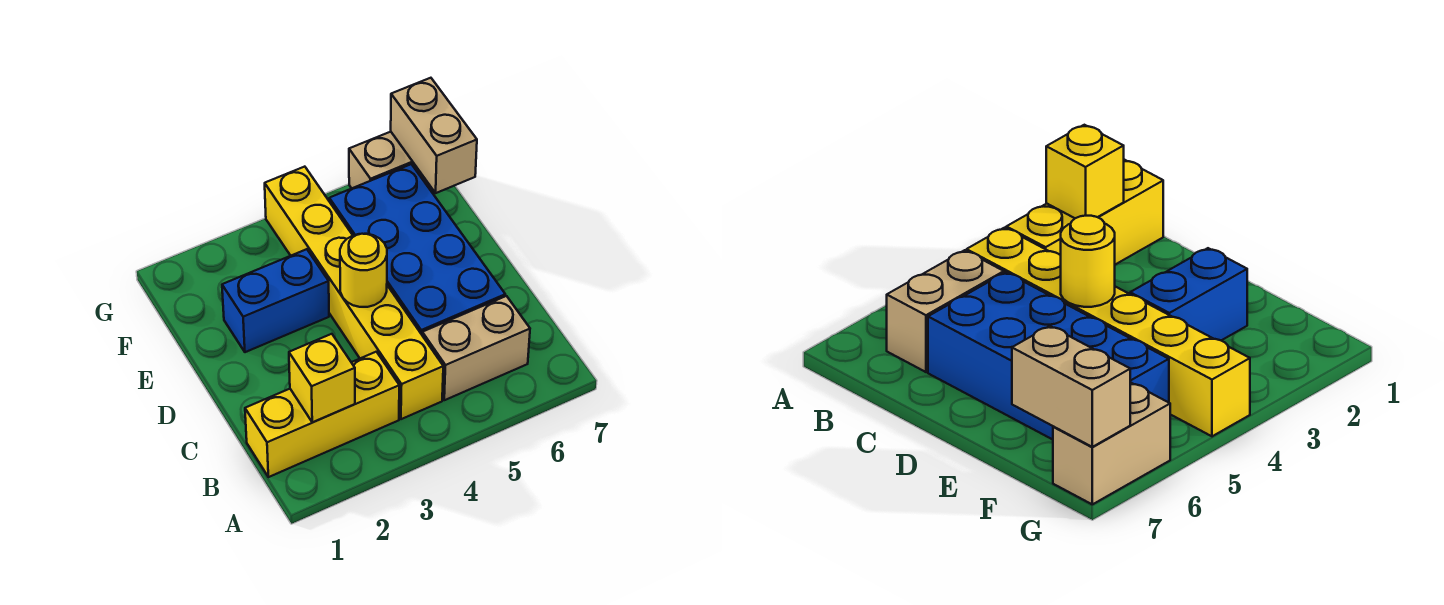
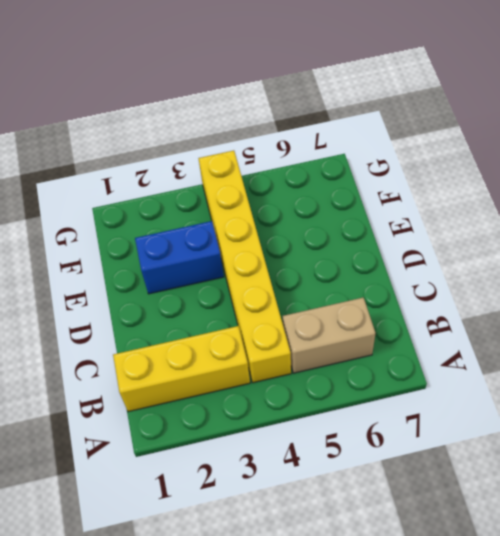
none -> blue brick C5:F6 level 1
none -> tan brick G6:G7 level 1

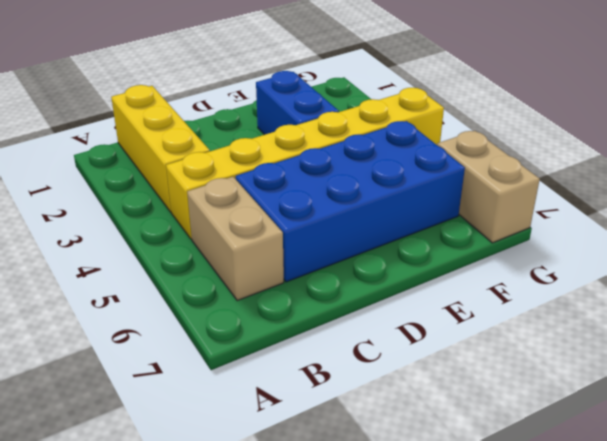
none -> yellow brick B2 level 2
none -> yellow round brick D4 level 2

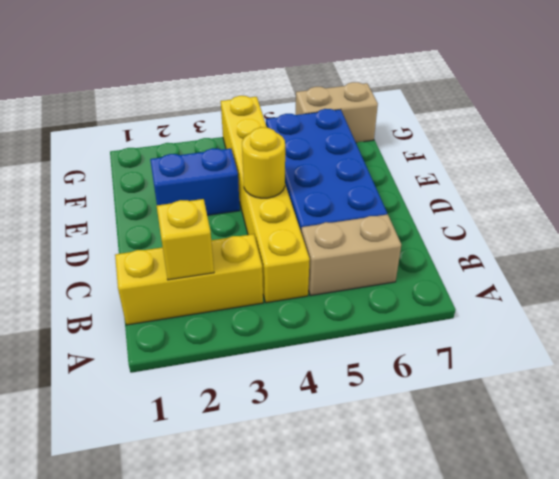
none -> tan brick F7:G7 level 2

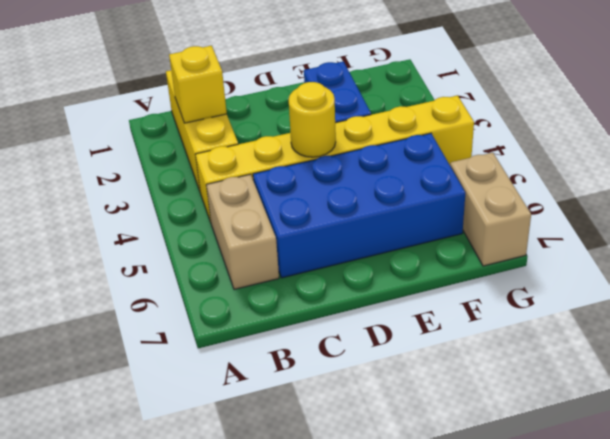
none -> tan brick F7:G7 level 2

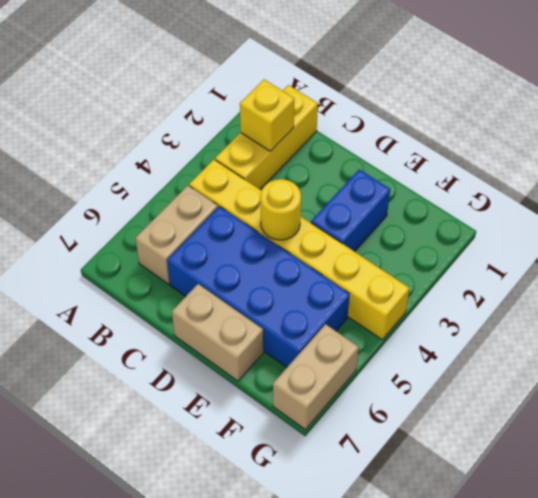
tan brick D7:E7 level 1 -> tan brick F7:G7 level 2

